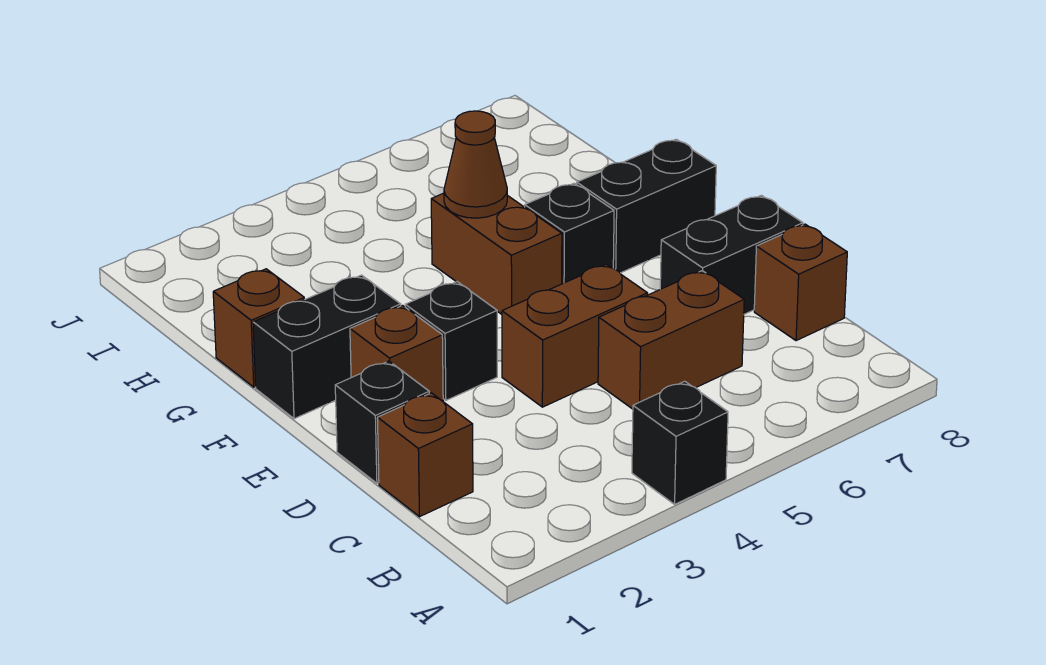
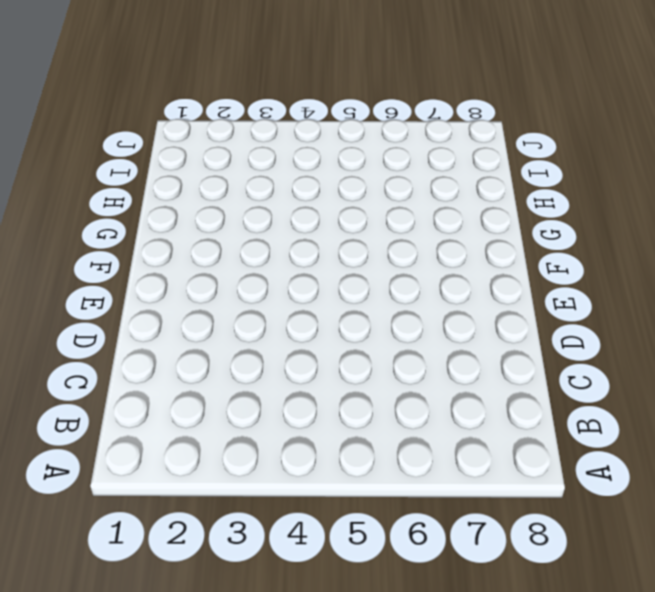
none -> black brick A4 level 1
none -> brown brick C1 level 1
none -> brown brick C5:C6 level 1

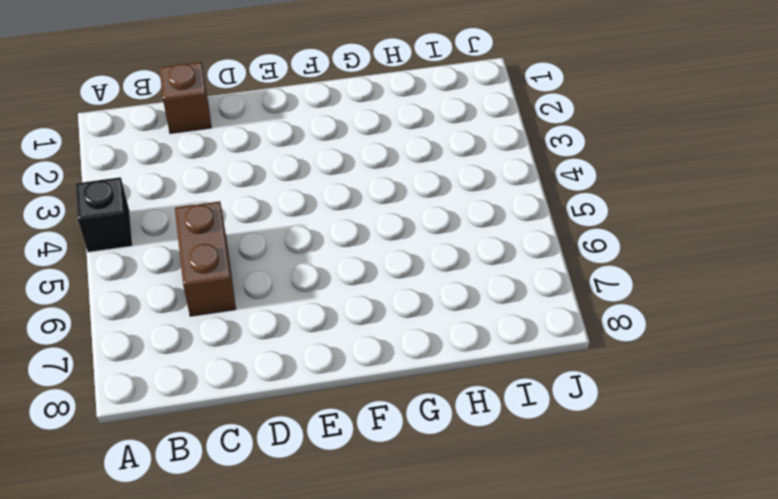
none -> brown brick C8 level 1
none -> black brick D1 level 1
none -> brown brick D4:D5 level 1

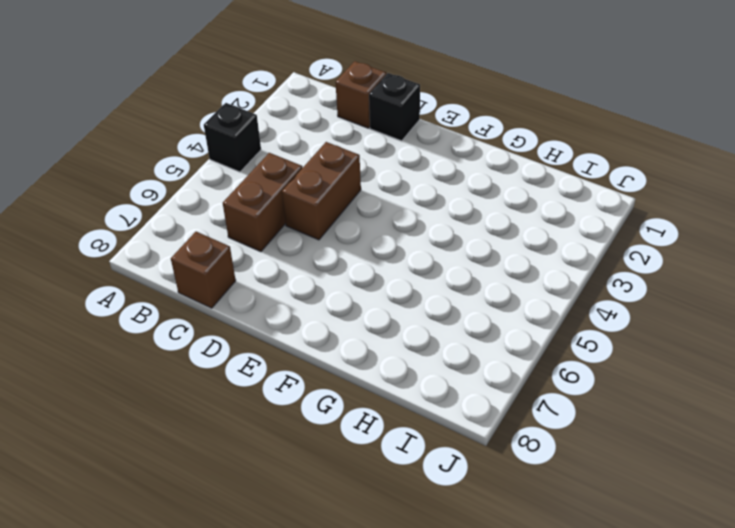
none -> black brick D7:D8 level 1
none -> brown brick E2 level 1
none -> black brick E3 level 1

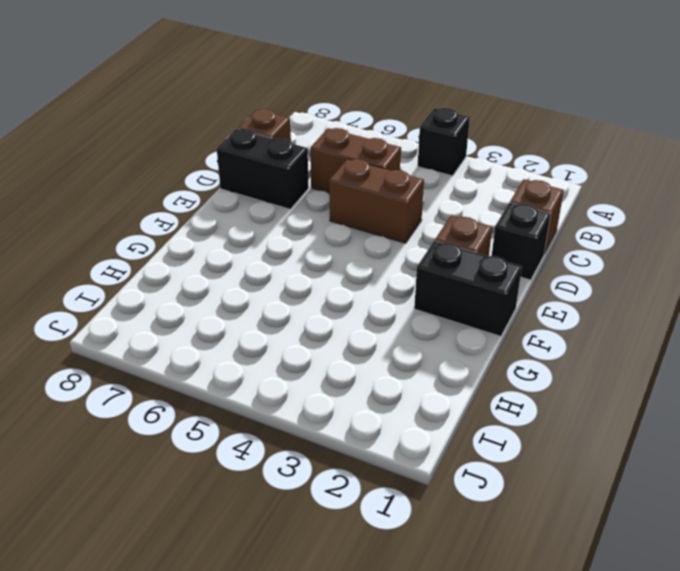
none -> black brick E3 level 1
none -> brown brick F5:G5 level 1
none -> black brick F6 level 1

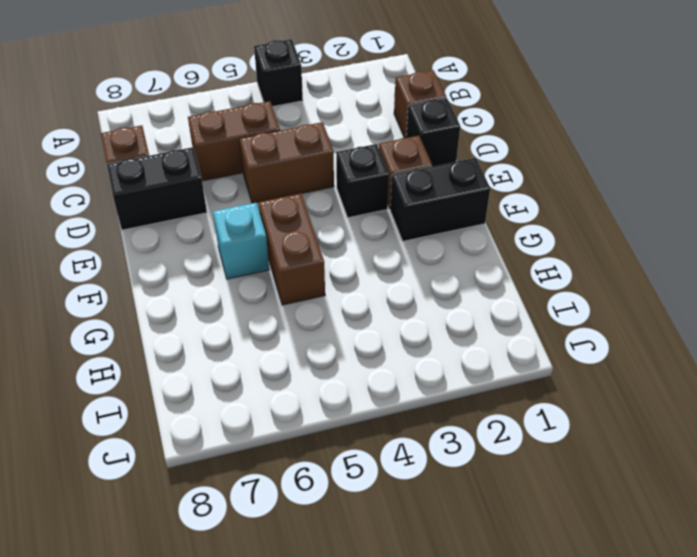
cyan brick F6 level 1 -> black brick F6 level 1
none -> black brick F7:F8 level 1
none -> brown brick G1 level 1
none -> brown cone G5 level 2

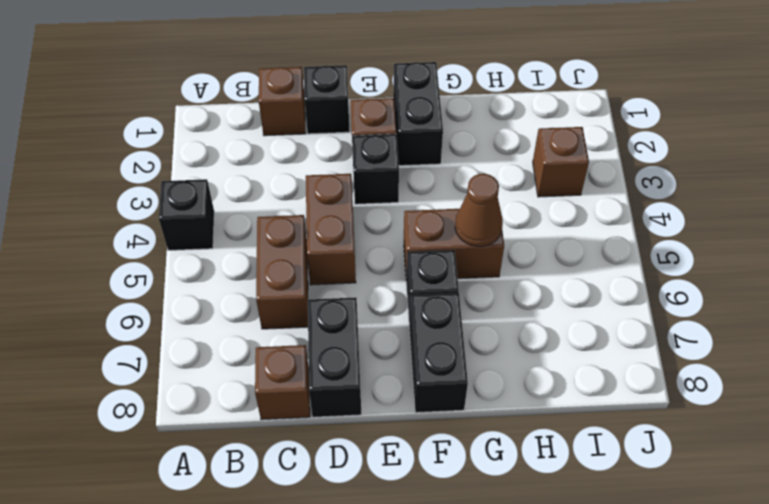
brown brick I3 level 1 -> brown brick G1 level 1

